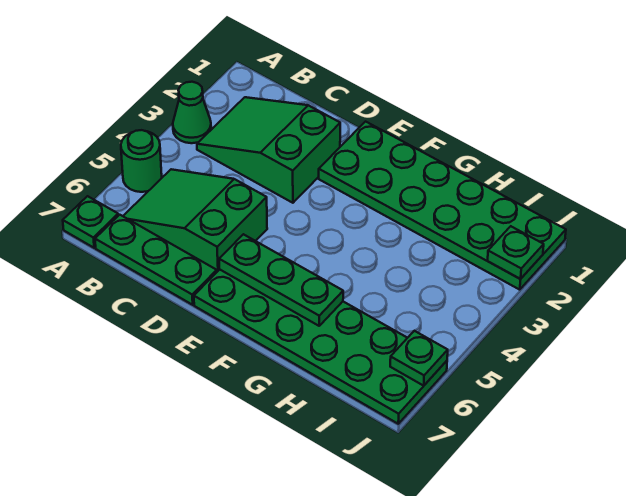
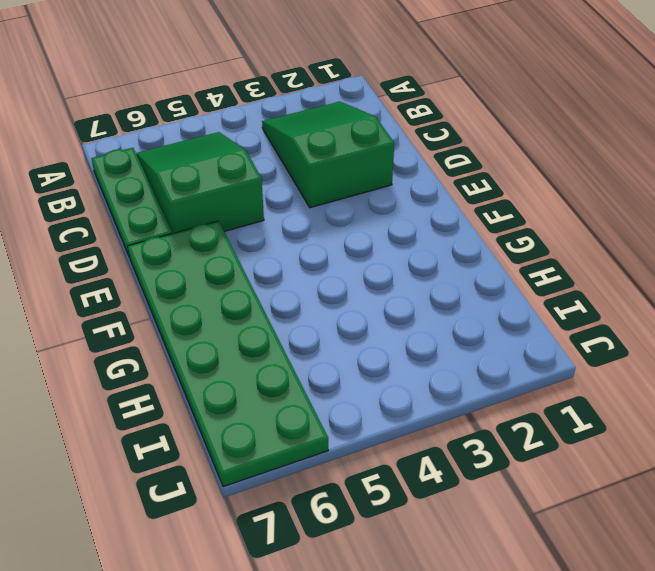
none -> green cone A3 level 1
none -> green round brick A5 level 1

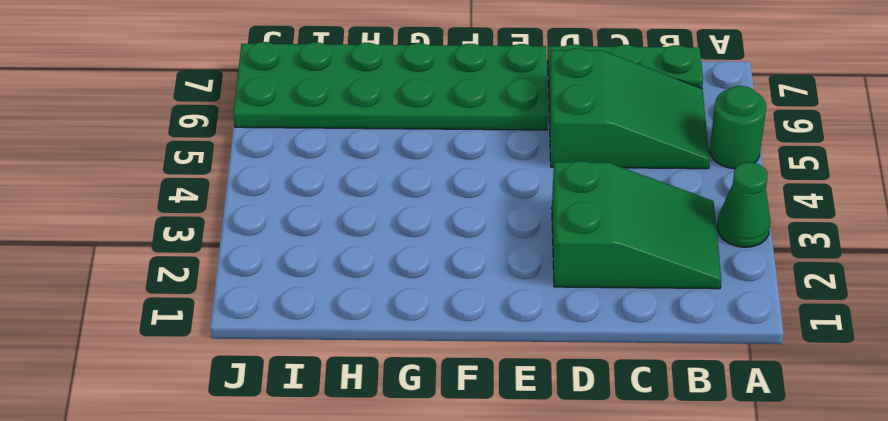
none -> green plate A7 level 1
none -> green plate E1:J2 level 1

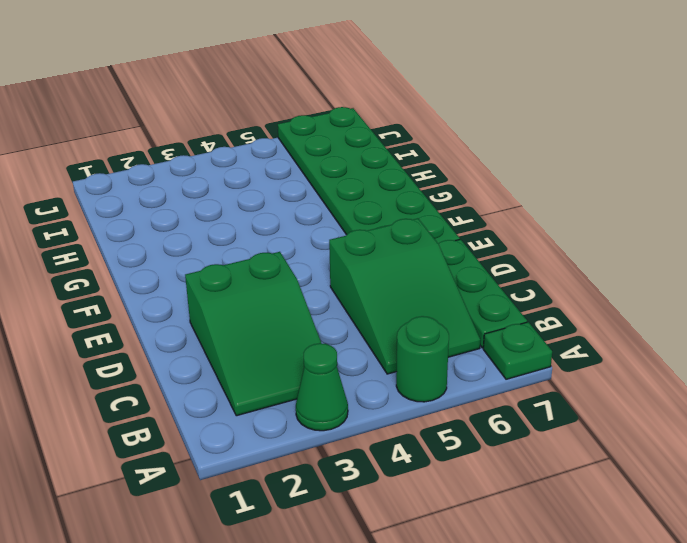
none -> green plate E1:J2 level 1
none -> green plate E6:G6 level 2

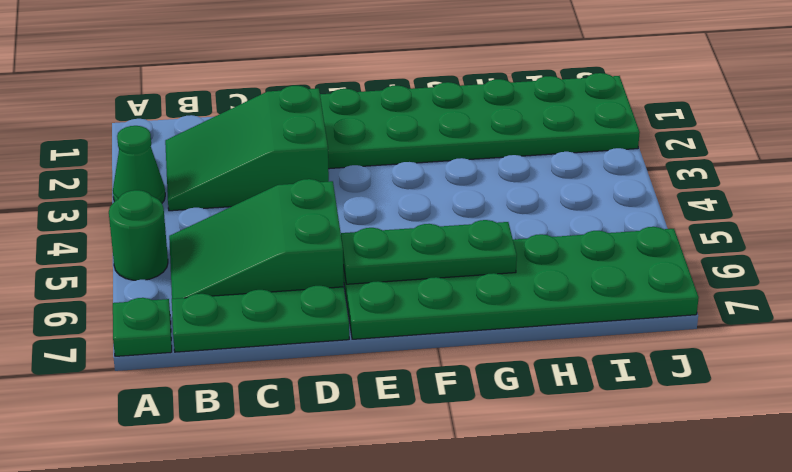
none -> green plate J2 level 2
none -> green plate J6 level 2

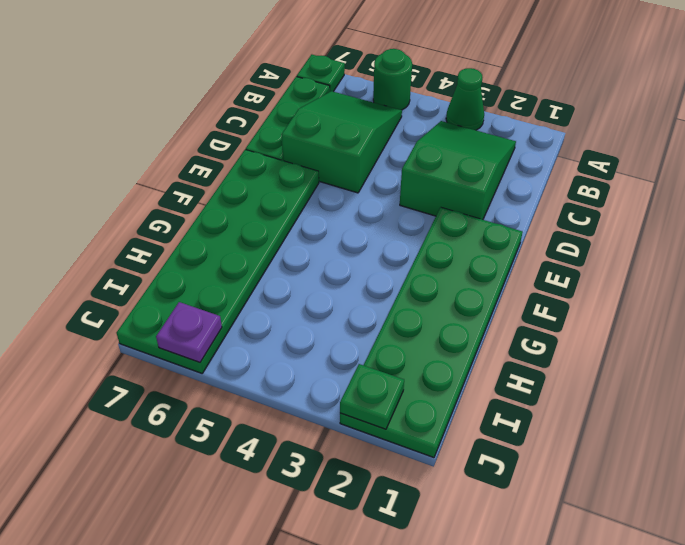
purple plate J6 level 2 -> green plate J6 level 2
none -> green plate E6:G6 level 2

